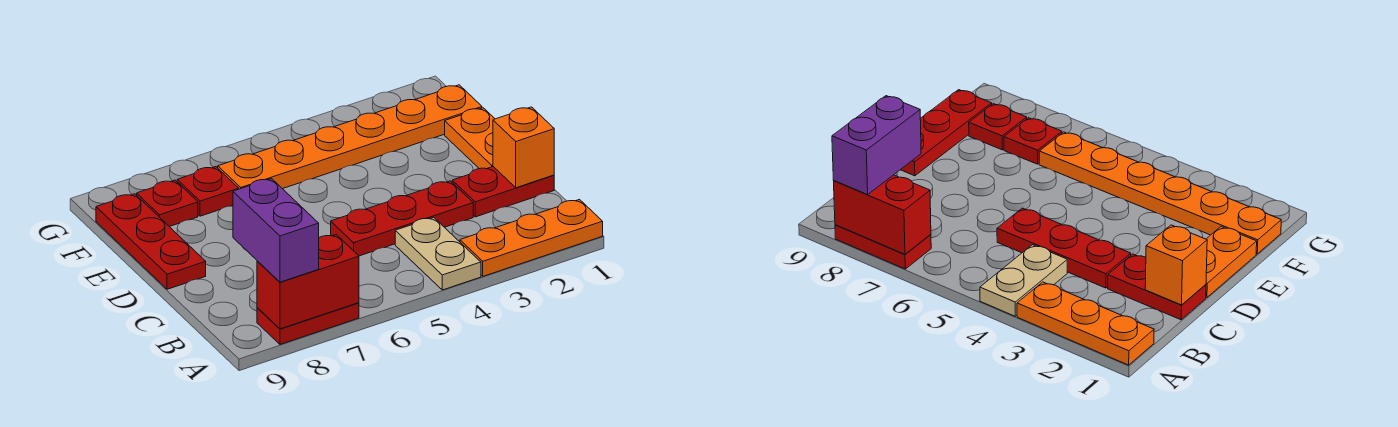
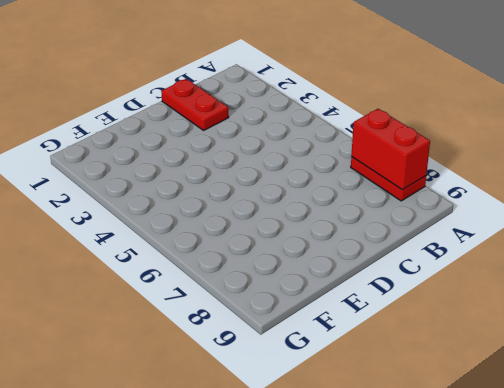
none -> orange plate A1:A3 level 1
none -> tan plate A4:B4 level 1
none -> red plate C3:C5 level 1

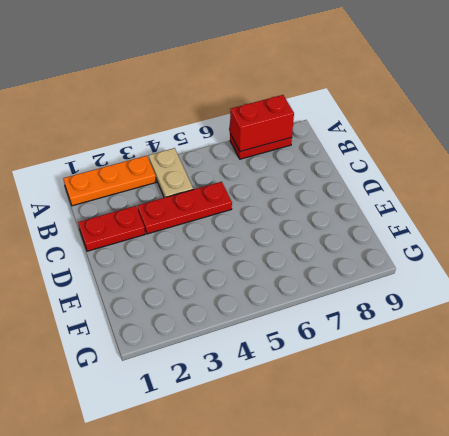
none -> orange plate D1:E1 level 1
none -> red plate D9:F9 level 1
none -> orange plate F1:F6 level 1

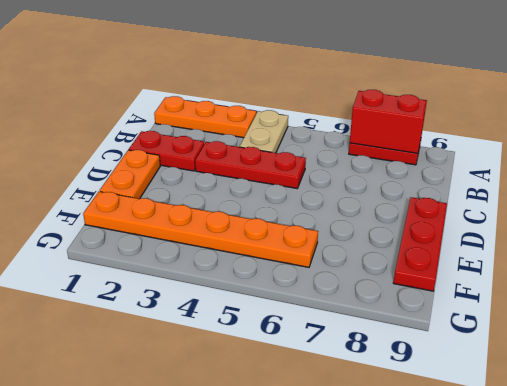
none -> red plate F7 level 1
none -> red plate F8 level 1
none -> orange brick C1 level 2

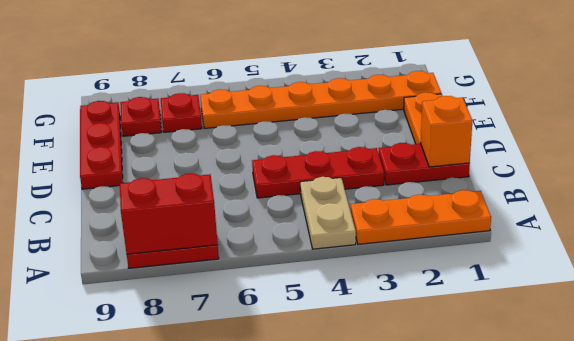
none -> purple brick A8:B8 level 3

